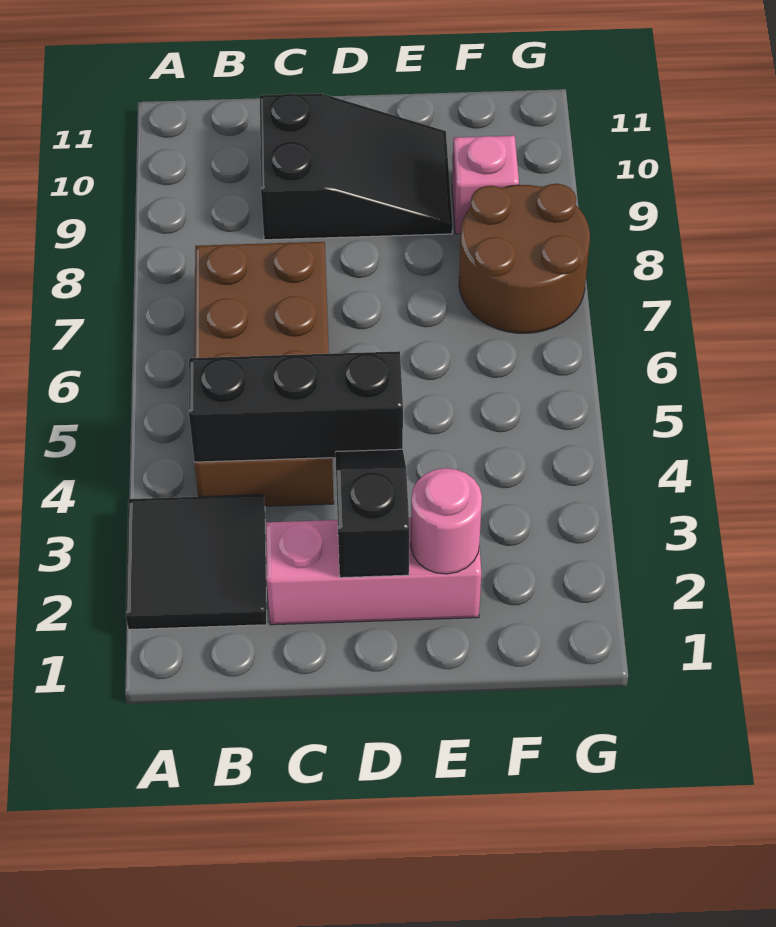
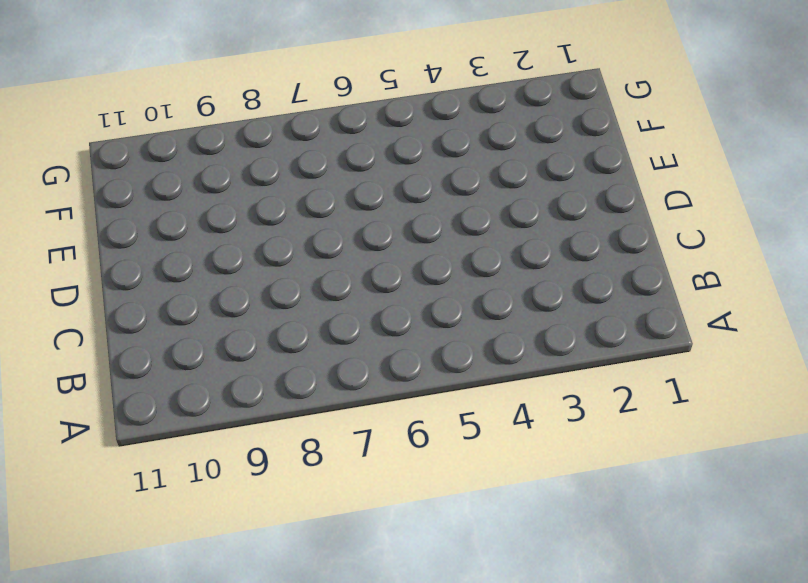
none -> black tile A2:B3 level 1
none -> brown brick B4:C7 level 1

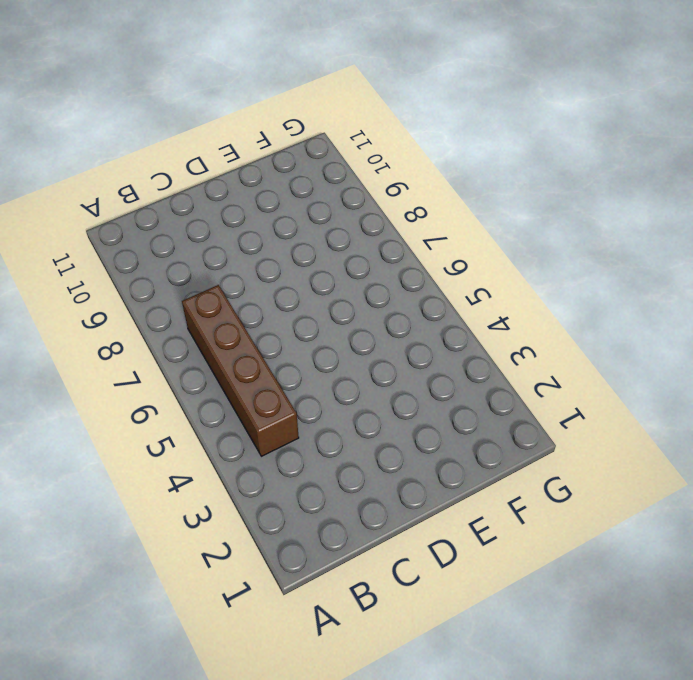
brown brick B4:B7 level 1 -> brown brick B4:C7 level 1
none -> black tile A2:B3 level 1
none -> pink brick C2:E2 level 1

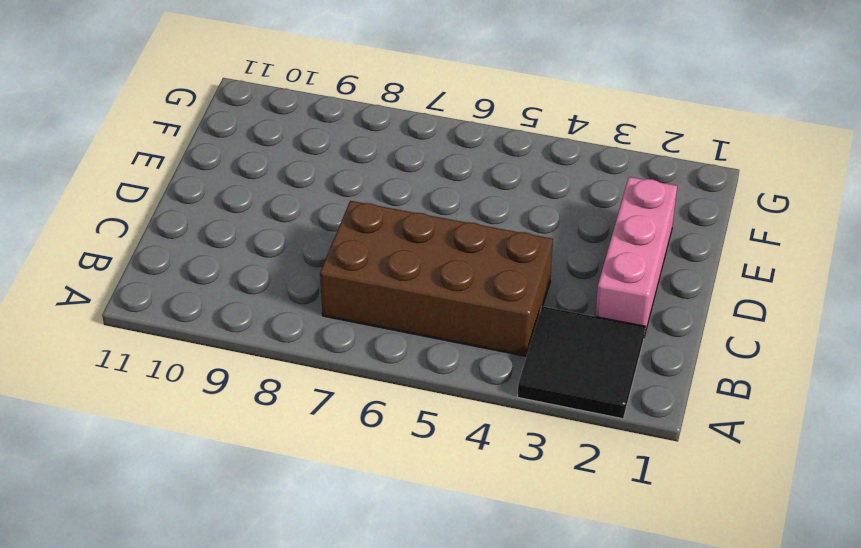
none -> black slope C9:E10 level 1 top C
none -> brown round brick F7:G8 level 1

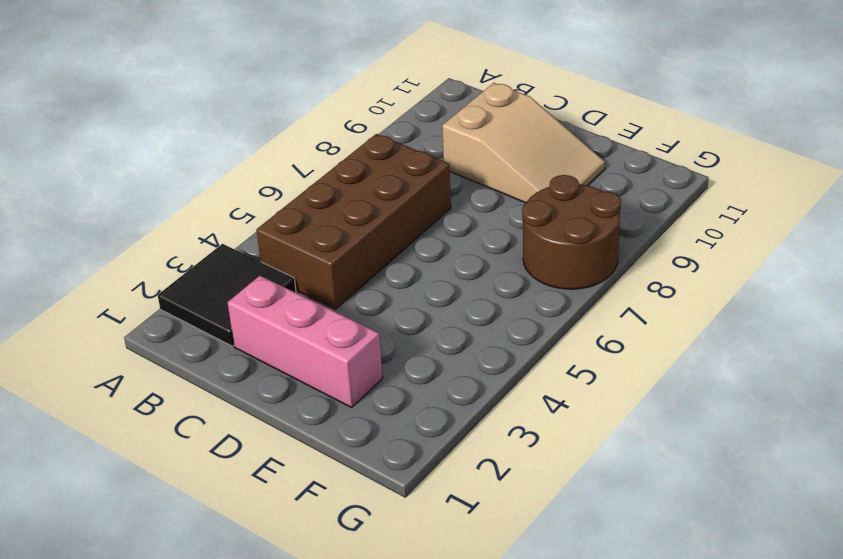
tan slope C9:E10 level 1 top C -> black slope C9:E10 level 1 top C
none -> pink brick F9 level 1
none -> black brick B4:D4 level 2

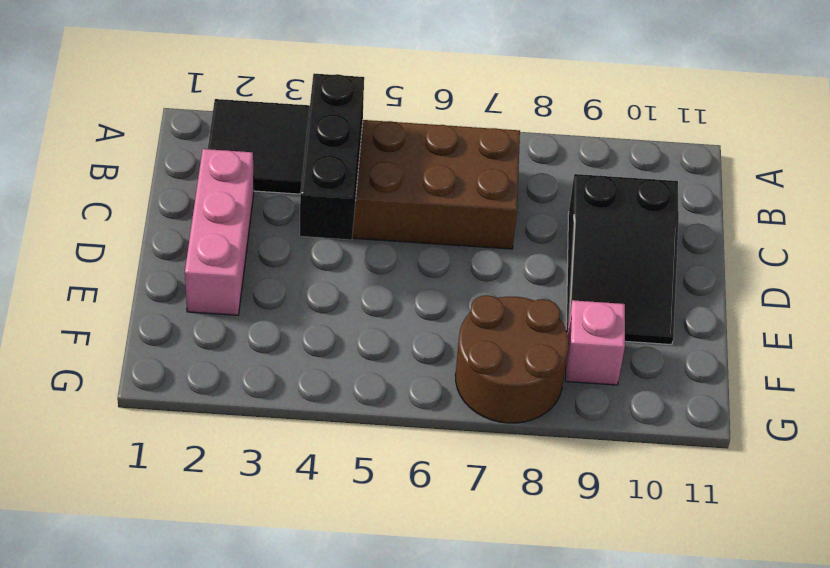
none -> black slope D2:D3 level 2 top 2
none -> pink round brick E2 level 2

